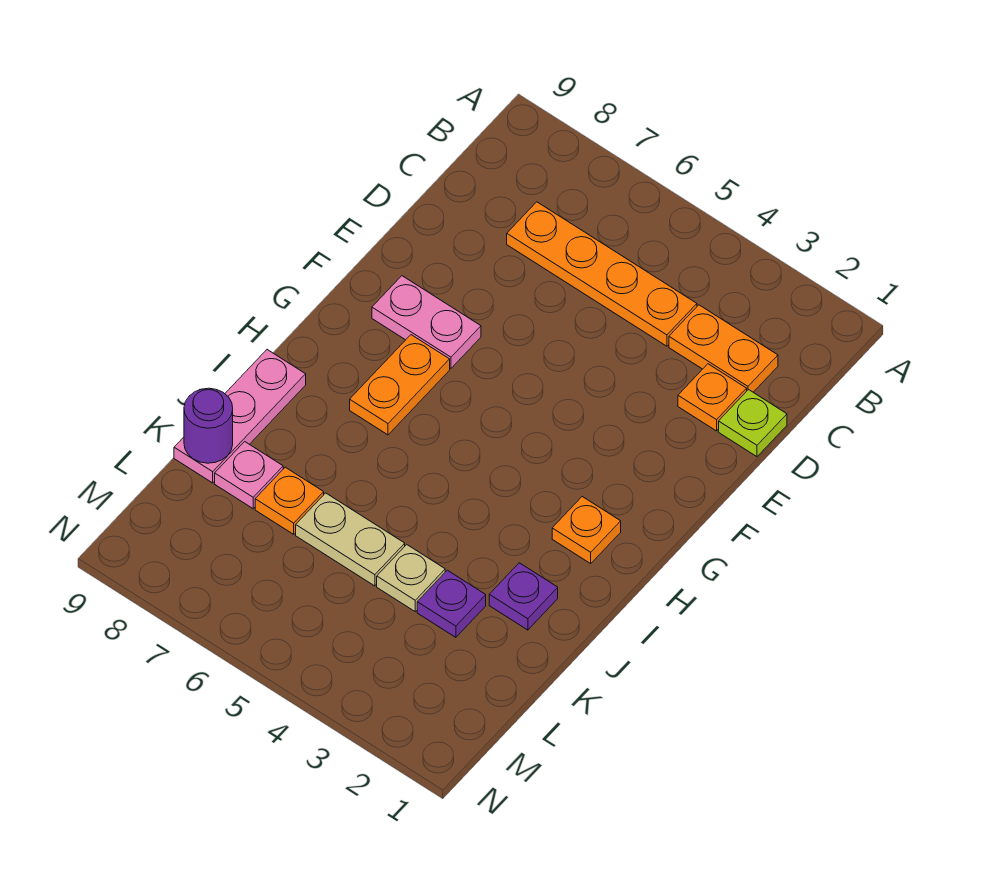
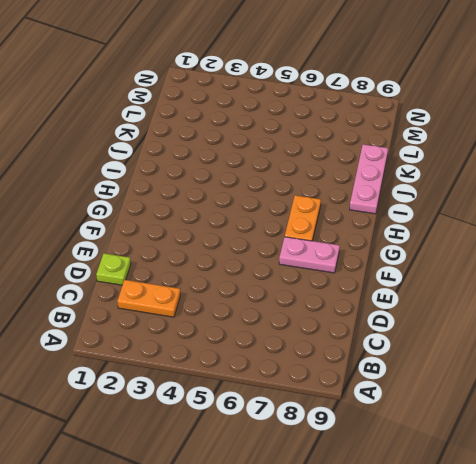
none -> orange plate C4:C7 level 1
none -> orange plate D2 level 1
none -> orange plate H2 level 1

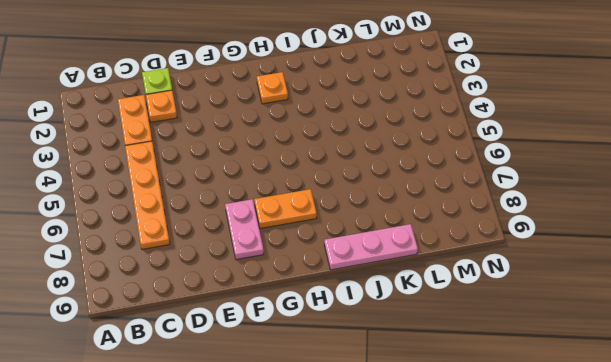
none -> purple plate J2 level 1
none -> purple plate K3 level 1
none -> tan plate K4 level 1

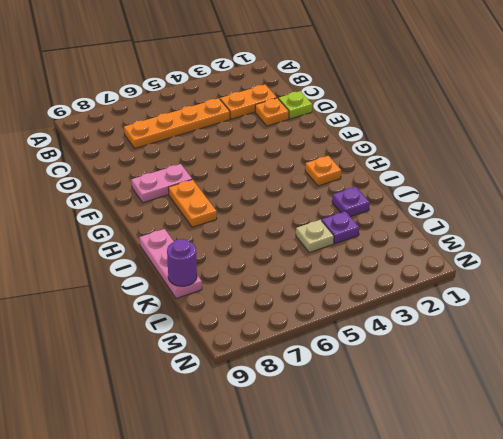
none -> tan plate K5:K6 level 1
none -> orange plate K7 level 1
none -> pink plate K8 level 1

